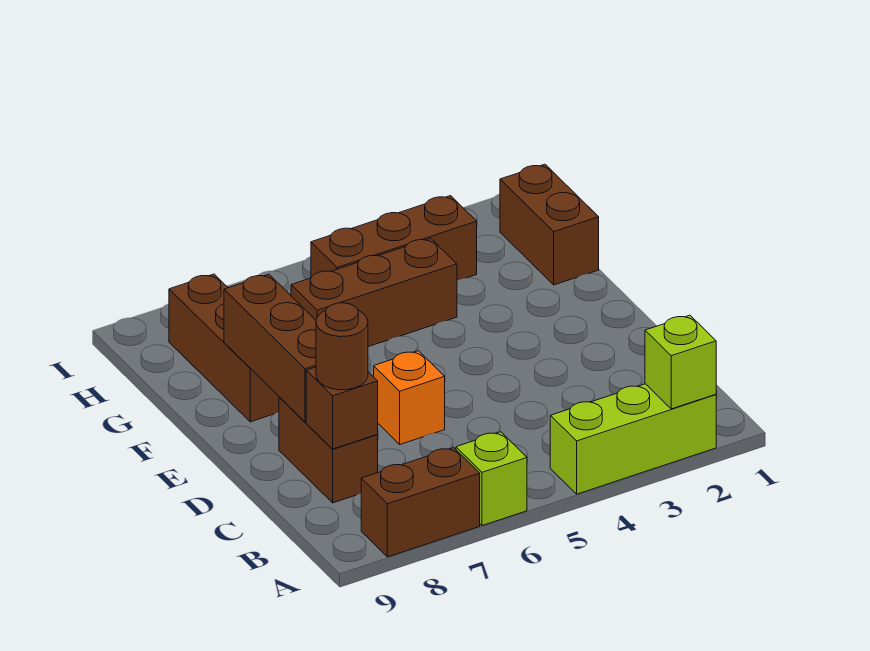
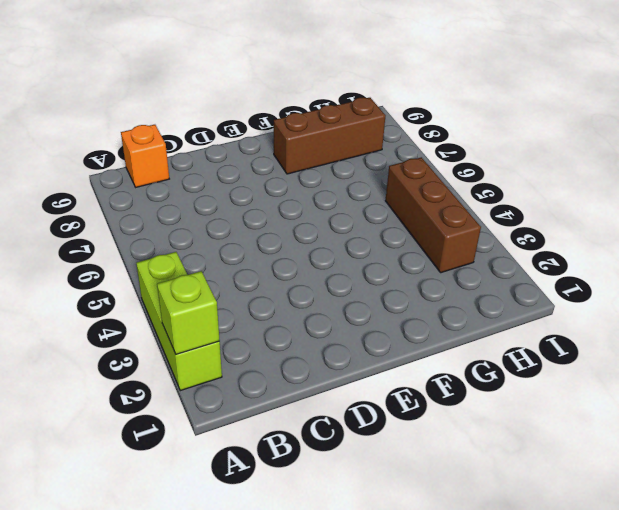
orange brick B9 level 1 -> orange brick D6 level 1
none -> lime brick A6 level 1
none -> brown brick A7:A8 level 1
none -> brown brick C8:D8 level 1

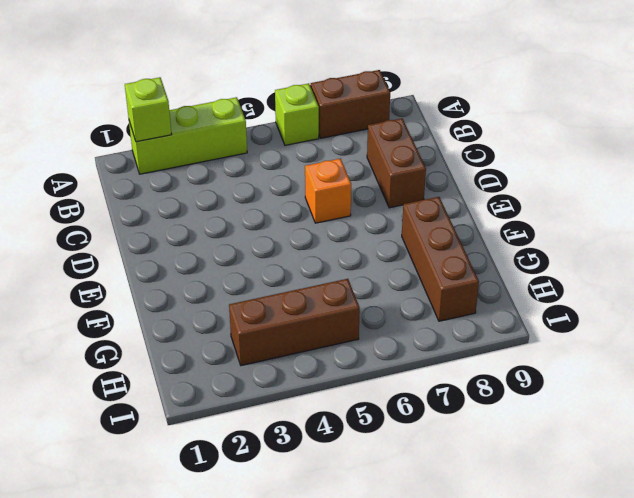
none -> brown brick G1:H1 level 1
none -> brown brick G4:G6 level 1
none -> brown brick C8 level 2

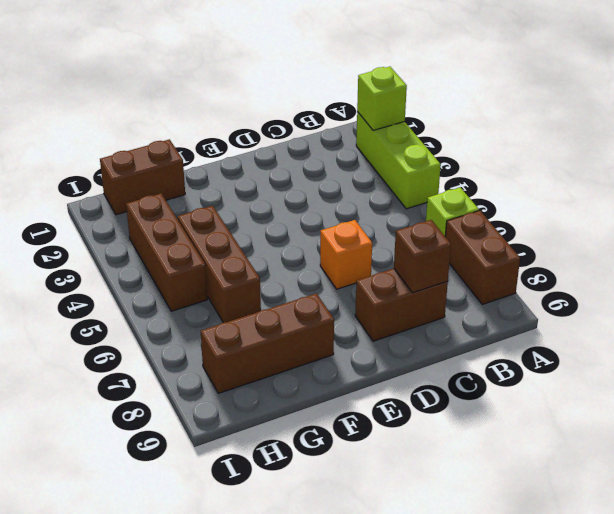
none -> brown brick D8:F8 level 2
none -> brown round brick C8 level 3

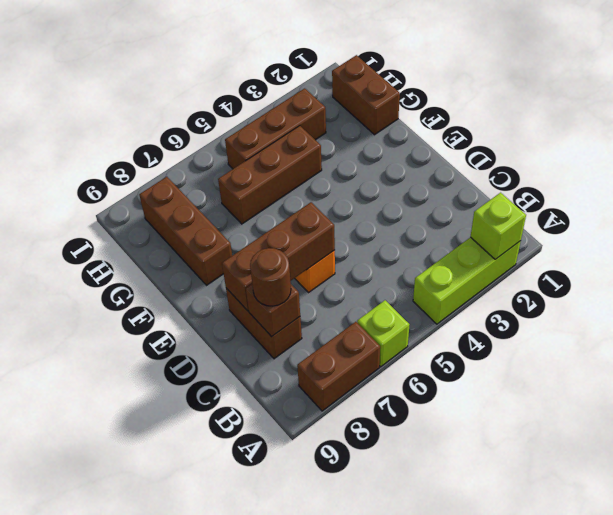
brown brick D6:D8 level 2 -> brown brick D8:F8 level 2

